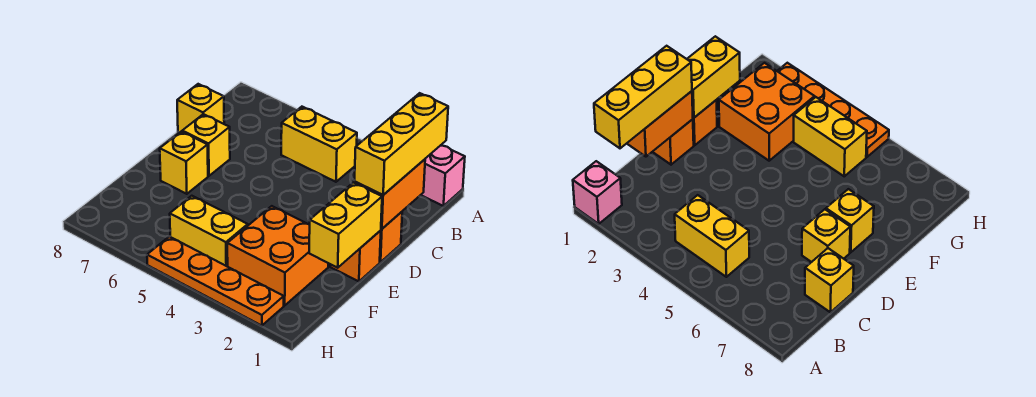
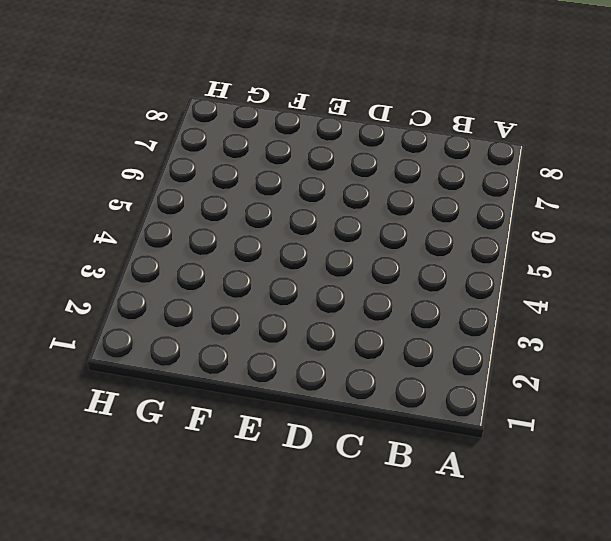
none -> pink brick A1 level 1
none -> yellow brick B4:B5 level 1
none -> yellow brick C8 level 1

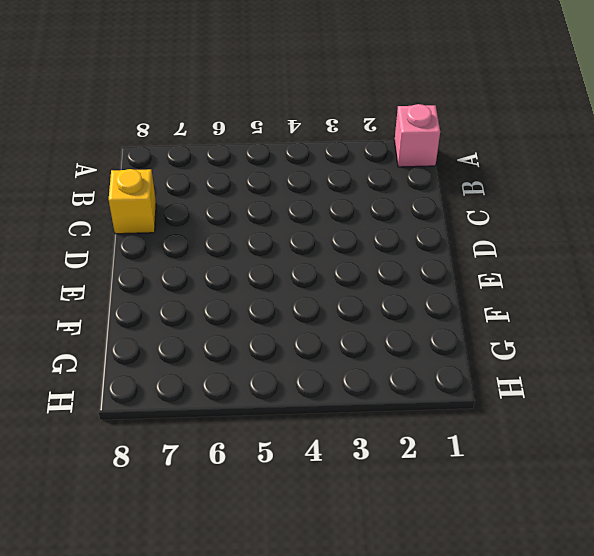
none -> yellow brick B4:B5 level 1
none -> orange brick D1 level 1
none -> yellow brick D7 level 1

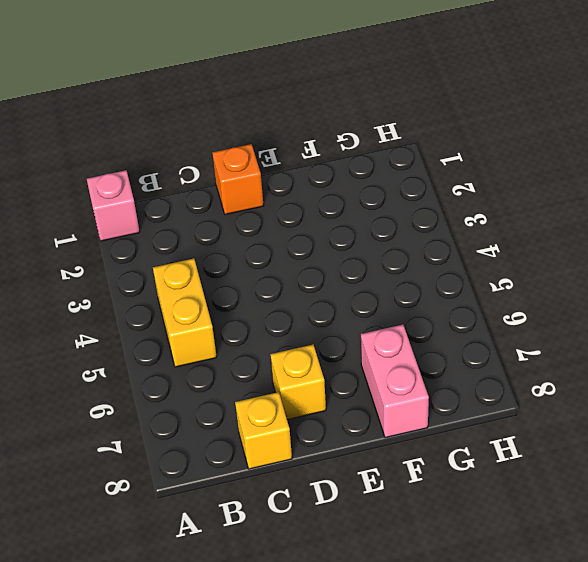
pink brick F7:F8 level 1 -> none
none -> orange brick E1 level 1
none -> yellow brick E7 level 1
none -> orange brick F2:G3 level 1

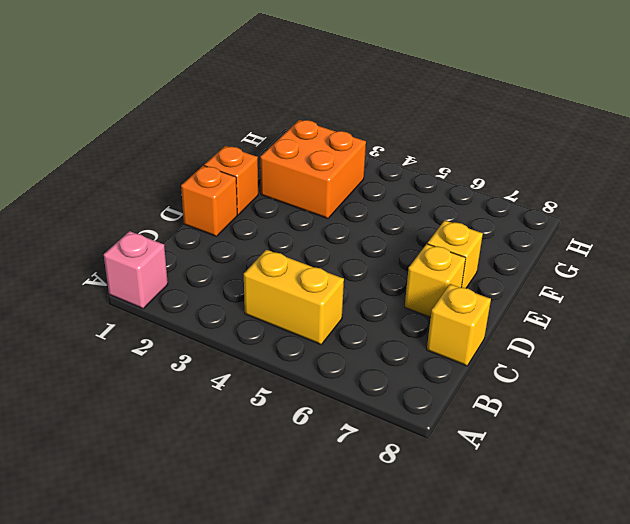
none -> yellow brick G4:G5 level 1
none -> orange plate H2:H5 level 1
none -> orange brick C1:D1 level 2

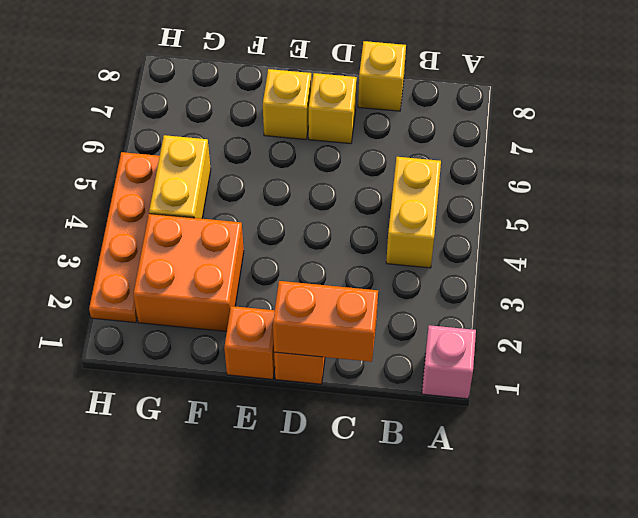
none -> yellow brick E1:F1 level 2
none -> yellow brick B1:D1 level 3

